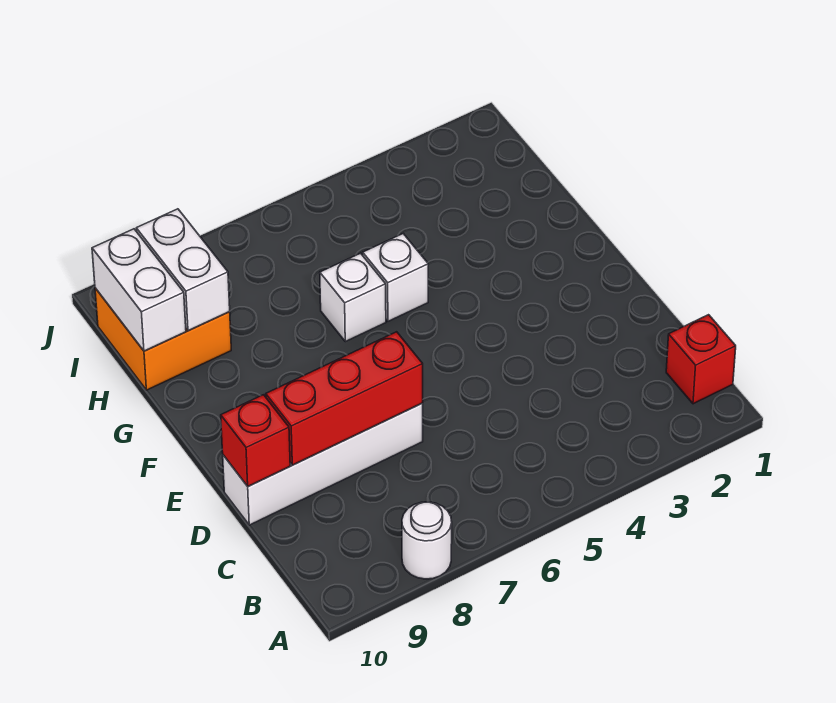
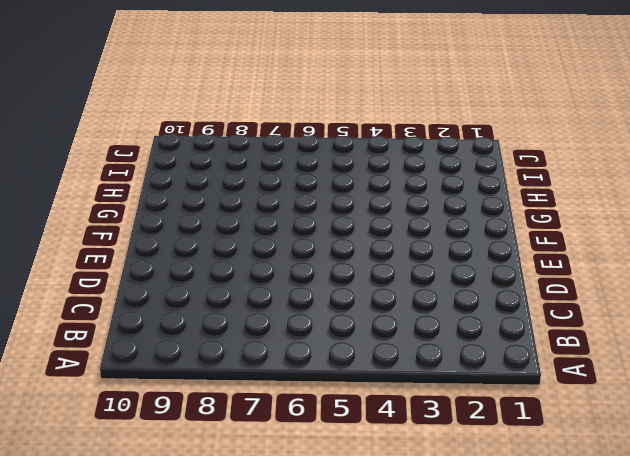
none -> white round brick A8 level 1
none -> red brick B1 level 1

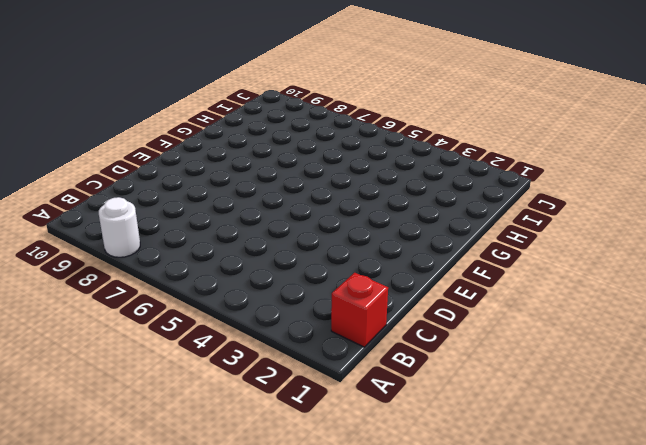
none -> white brick D7:D10 level 1
none -> white brick G5 level 1

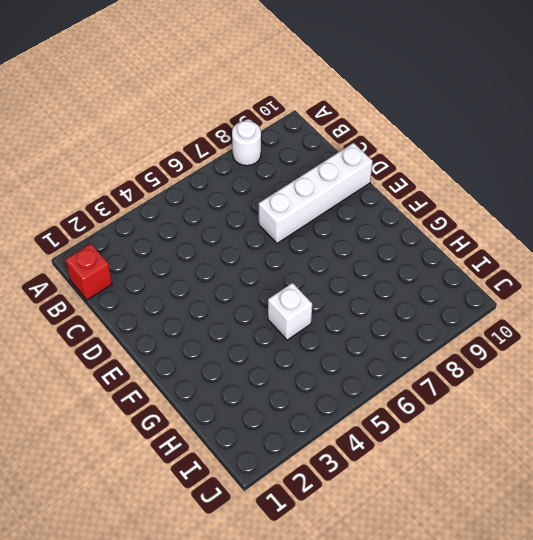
none -> white brick G6 level 1
none -> orange brick H9:I10 level 1

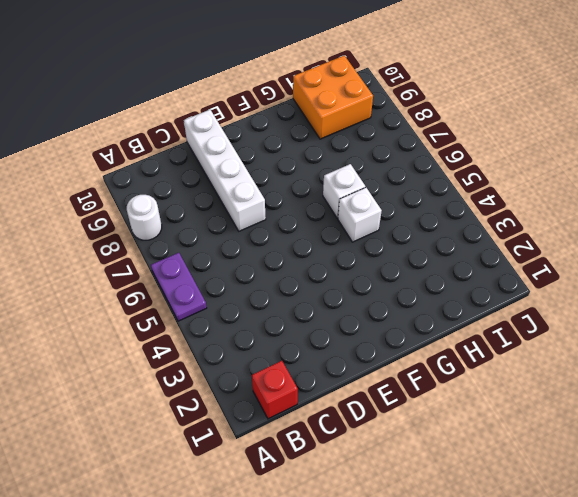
purple plate A5:A6 level 1 -> none
none -> red brick D7:D9 level 2
none -> red brick D10 level 2

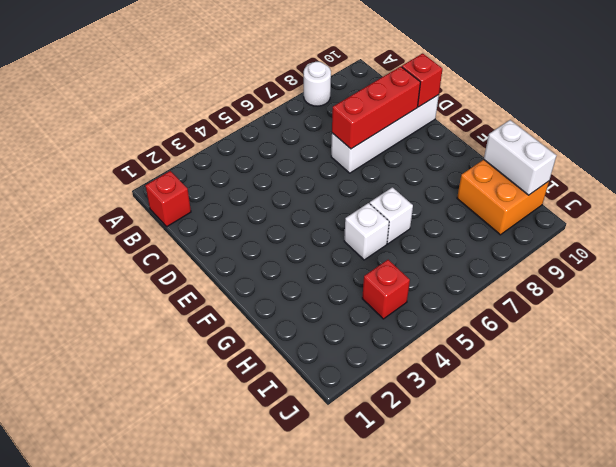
red brick I4 level 1 -> none
none -> white brick H9:I9 level 2

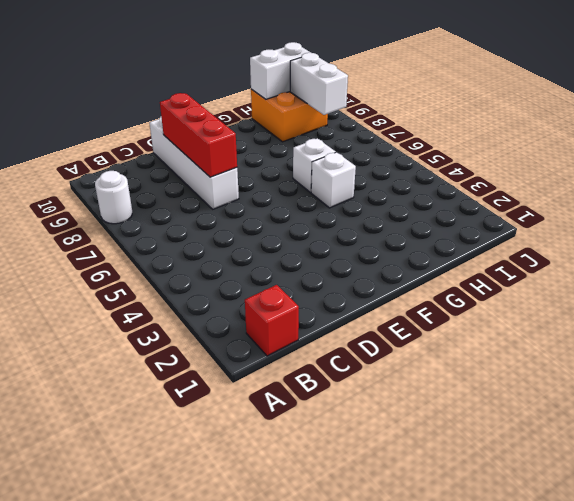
white brick I8:I9 level 2 -> white brick H9:I9 level 2
none -> red brick D10 level 2

